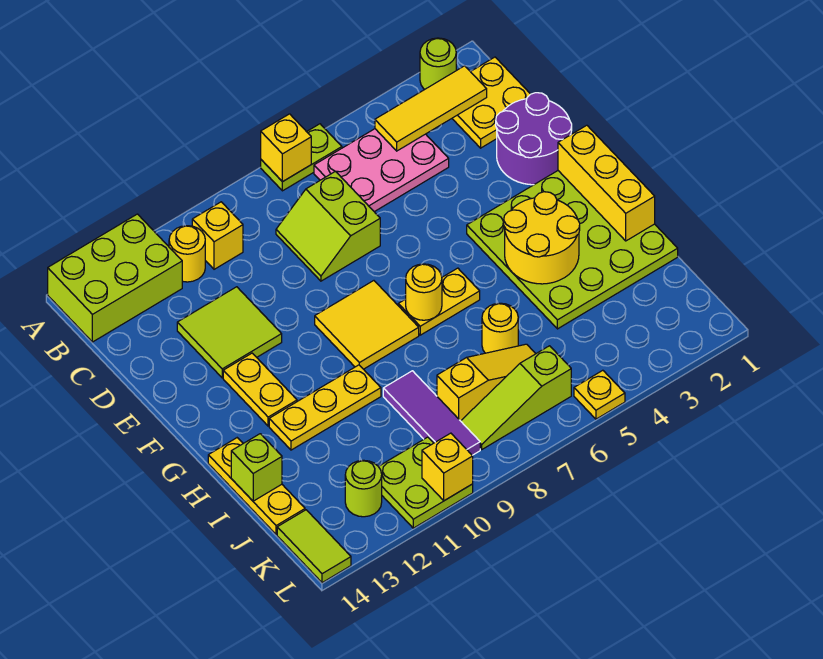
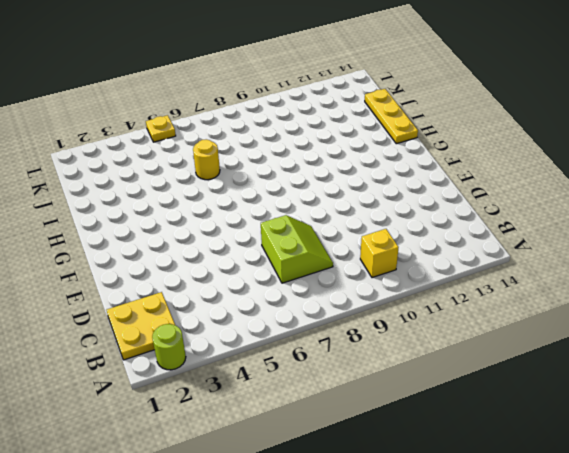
none -> lime plate A6:A7 level 1
none -> lime brick A12:B14 level 1
none -> pink plate B4:C6 level 1
none -> yellow round brick B11 level 1

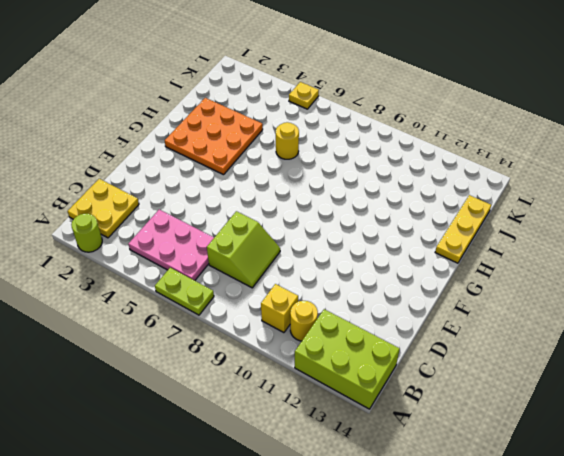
orange plate G2:I4 level 1 -> lime plate F1:I4 level 1
none -> purple round brick D1:E2 level 1
none -> lime tile D11:E12 level 1
none -> yellow tile F8:G9 level 1
none -> yellow plate F12:G12 level 1

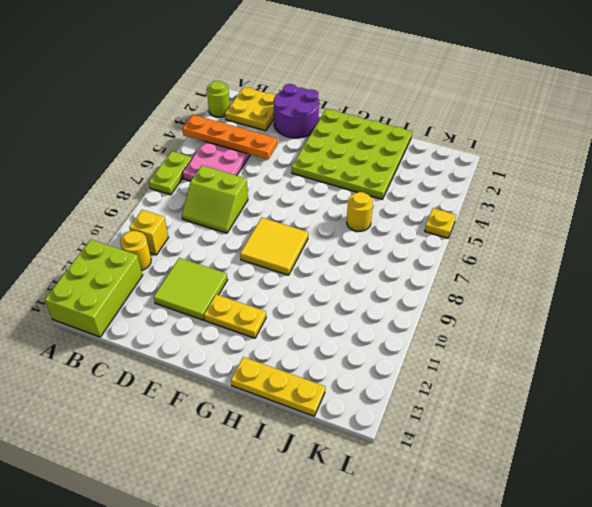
orange plate A4:D4 level 2 -> yellow tile B2:B4 level 2
none -> yellow plate G6:G7 level 1
none -> yellow plate H10:H12 level 1
none -> purple tile I9:K9 level 1
none -> yellow slope J6:J8 level 1 top 8

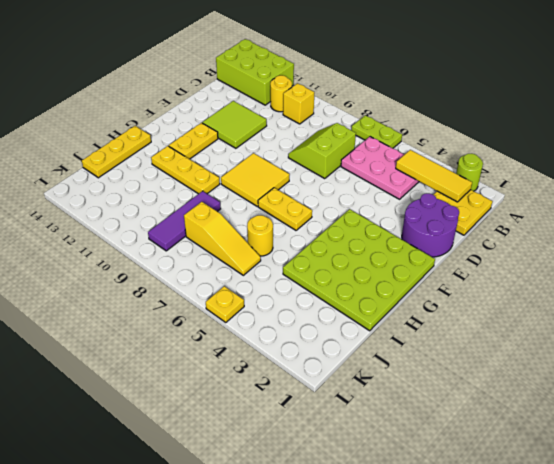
none -> lime slope K6:K8 level 1 top 6
none -> lime plate K10:L11 level 1
none -> lime round brick K12 level 1
none -> lime tile K14:L14 level 1

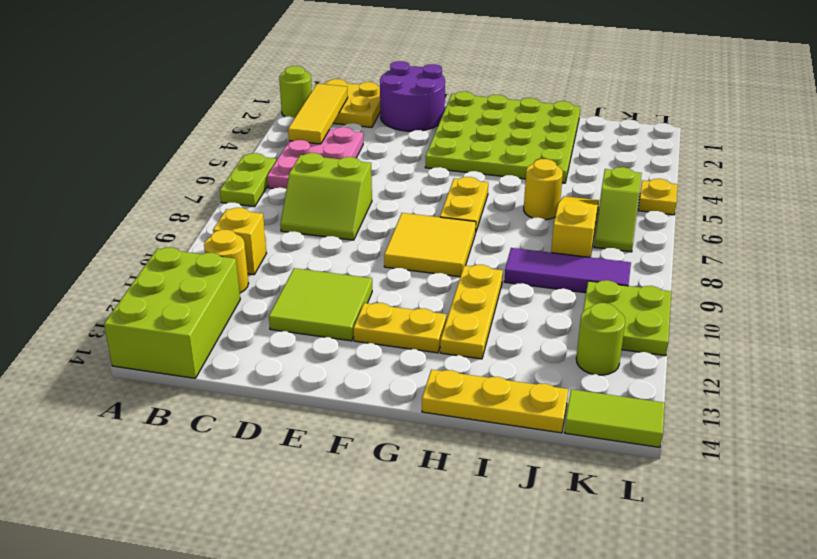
lime slope K6:K7 level 1 top 6 -> lime slope K6:K8 level 1 top 6
none -> yellow brick A7 level 2
none -> yellow brick F1:H1 level 2
none -> yellow round brick G3:H4 level 2
none -> yellow round brick G7 level 2

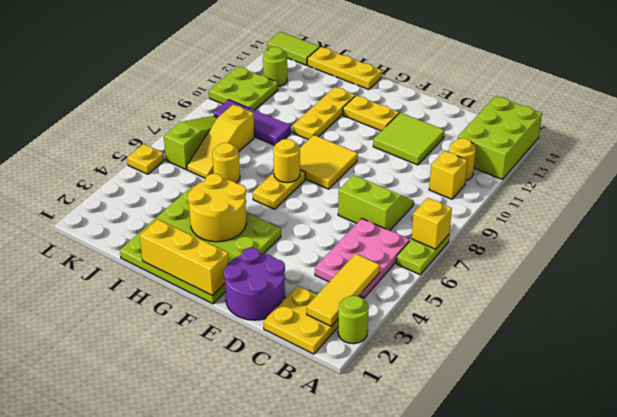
none -> lime brick I14 level 2
none -> yellow brick L10 level 2

